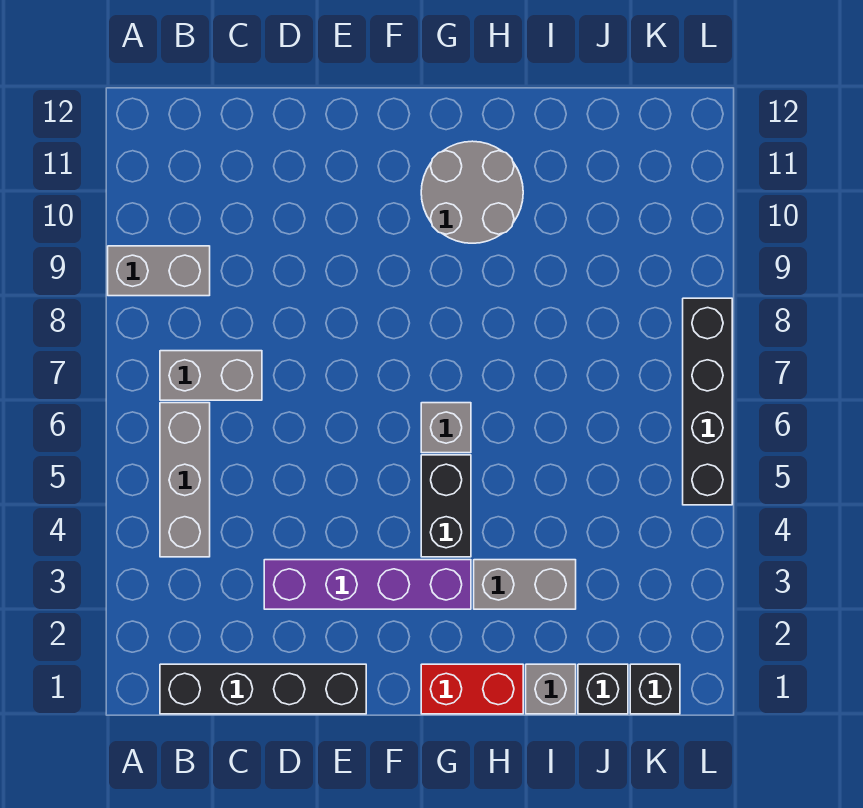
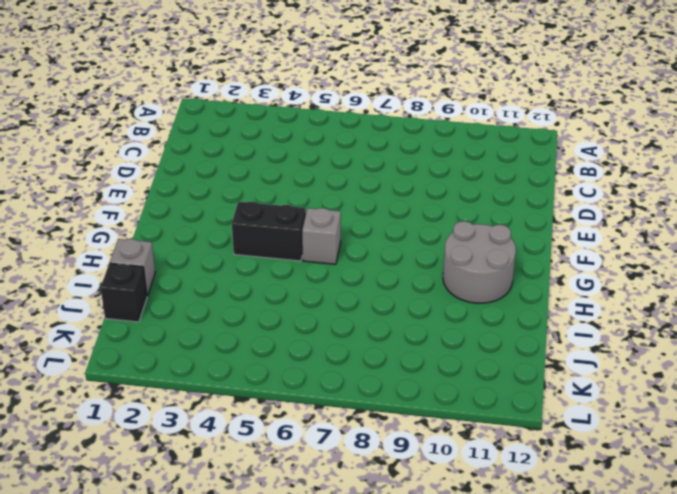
none -> grey brick A9:B9 level 1
none -> black brick B1:E1 level 1
none -> grey brick B4:B6 level 1

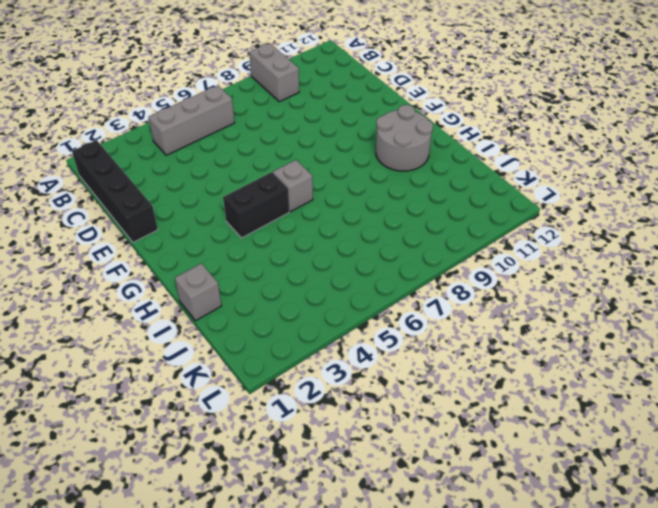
none -> grey brick B7:C7 level 1
none -> purple brick D3:G3 level 1
none -> red brick G1:H1 level 1

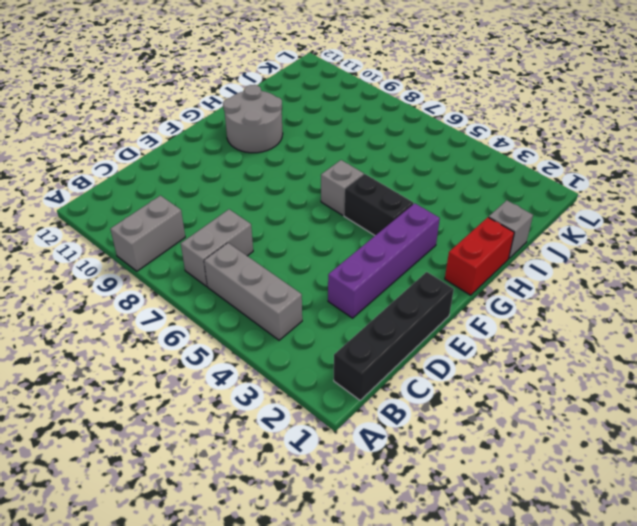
none -> grey brick H3:I3 level 1
none -> black brick J1 level 1
none -> black brick K1 level 1

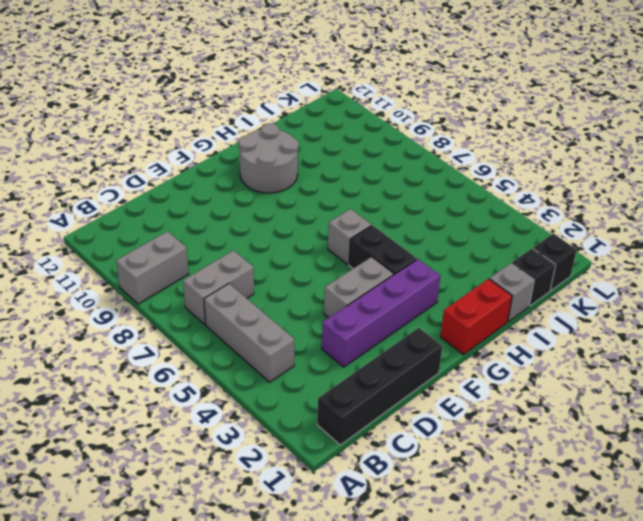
grey brick E4:F4 level 1 -> grey brick H3:I3 level 1
none -> black brick L5:L8 level 1

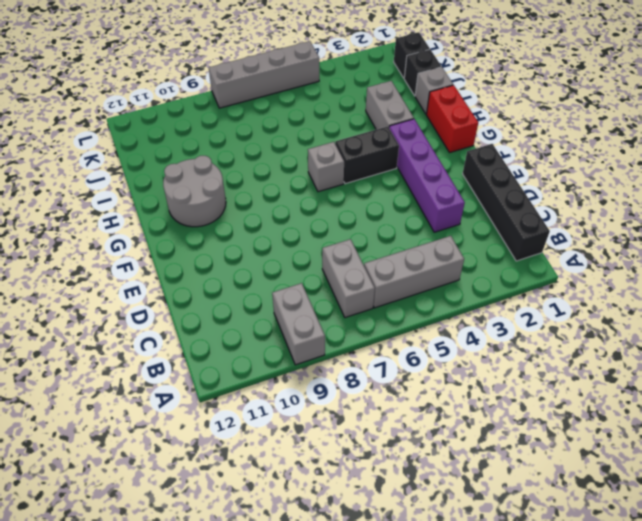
grey brick L5:L8 level 1 -> black brick L5:L8 level 1

